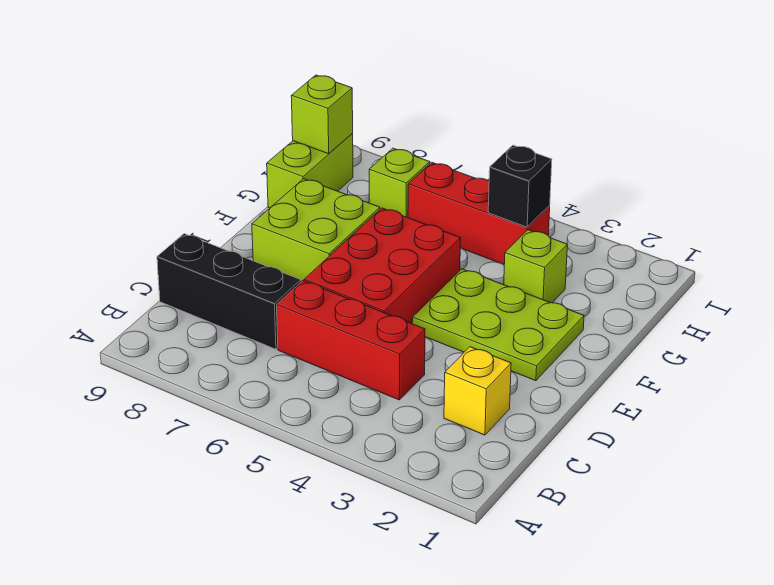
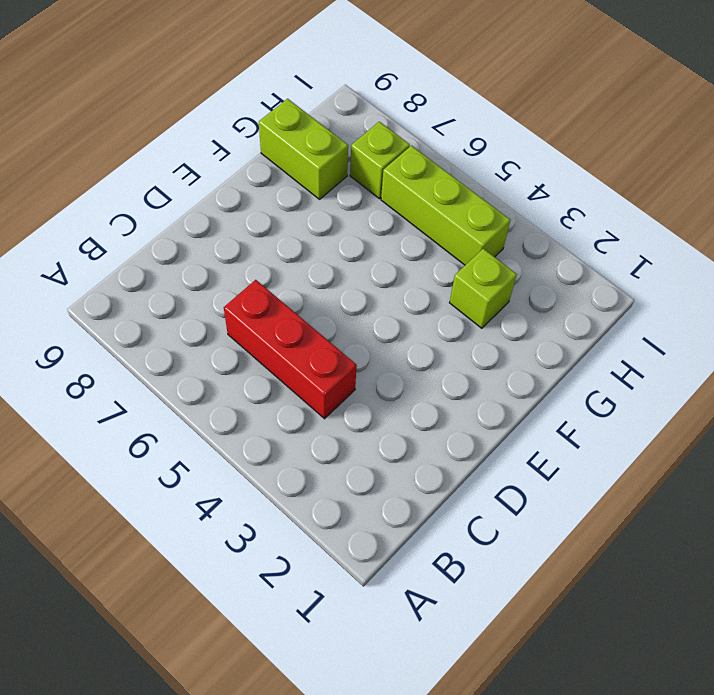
lime brick G8:G9 level 1 -> lime brick G9:H9 level 1
lime brick H4:H6 level 1 -> red brick H4:H6 level 1
none -> yellow brick C2 level 1
none -> black brick C7:C9 level 1
none -> red brick D5:F6 level 1

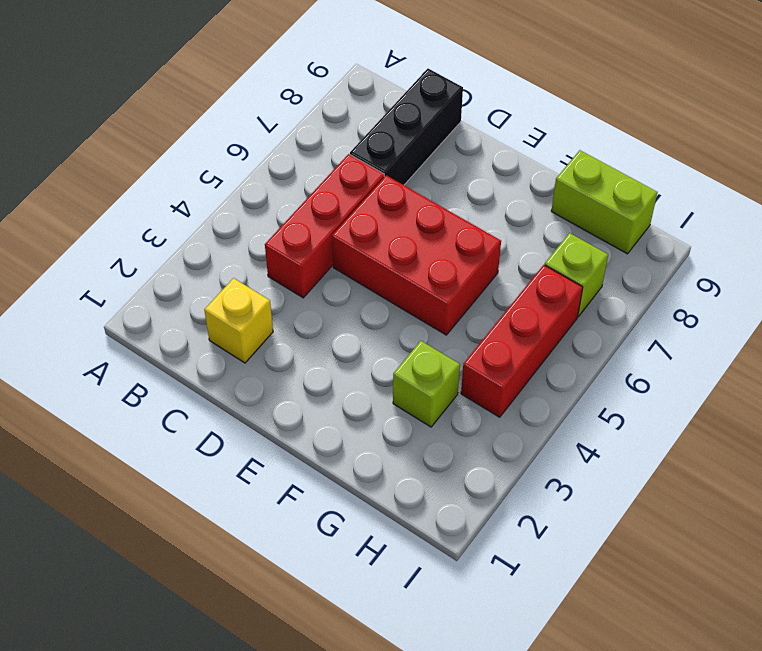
none -> lime plate E2:F4 level 1
none -> lime brick E7:F8 level 1
none -> black brick H4 level 2

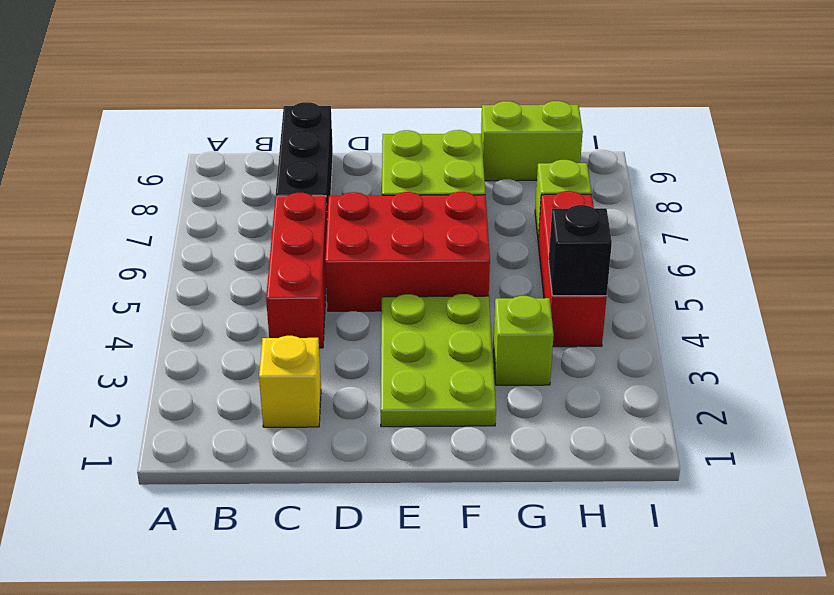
none -> lime brick H9 level 2

